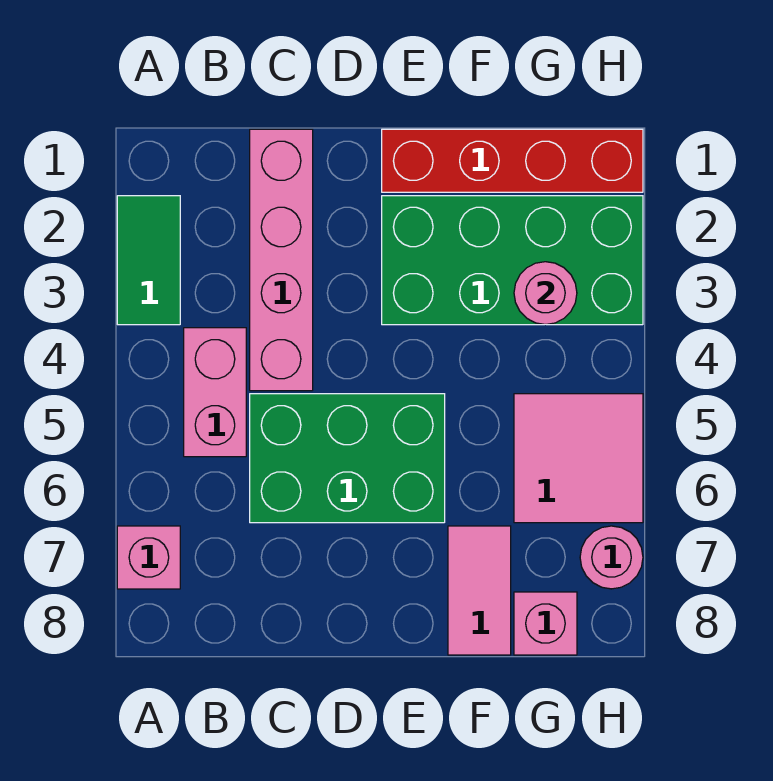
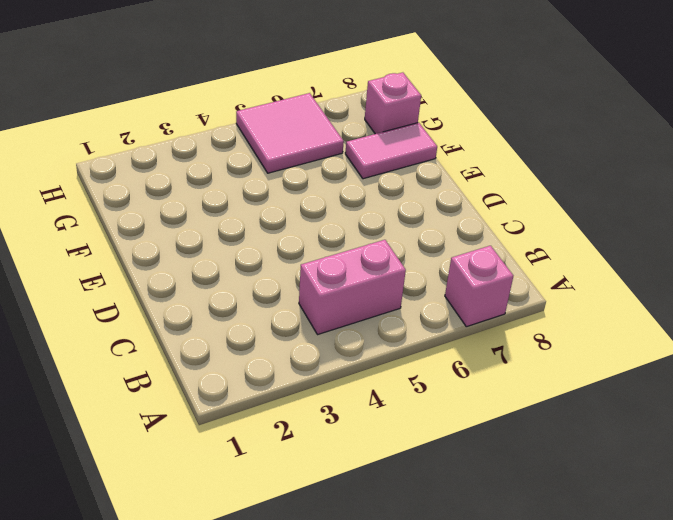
none -> green tile A2:A3 level 1
none -> pink brick C1:C4 level 1
none -> green brick C5:E6 level 1

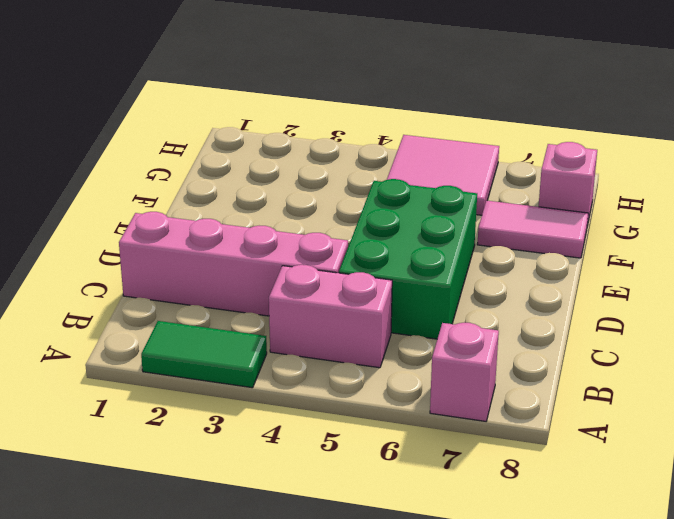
none -> red brick E1:H1 level 1
none -> green brick E2:H3 level 1
none -> pink round brick H7 level 1

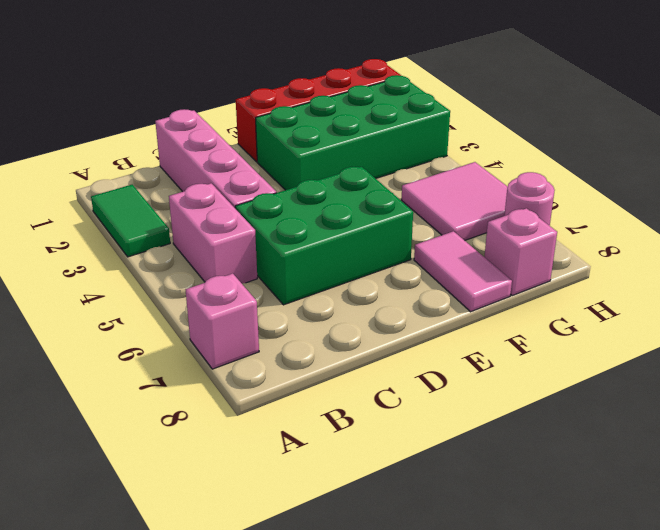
none -> pink round brick G3 level 2

